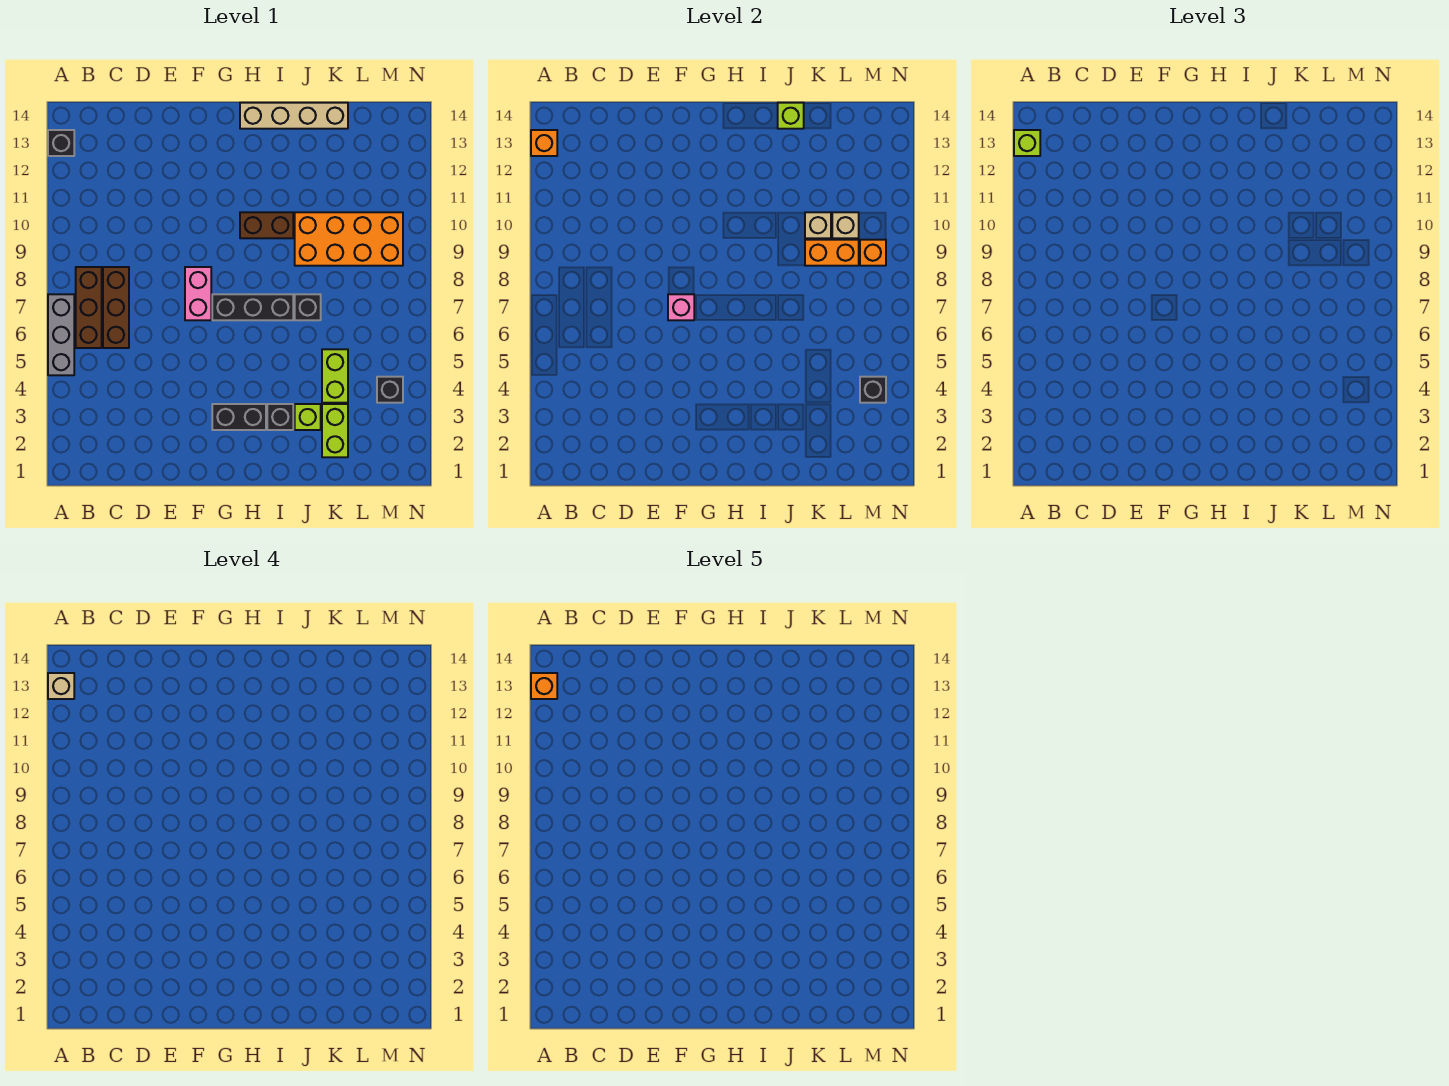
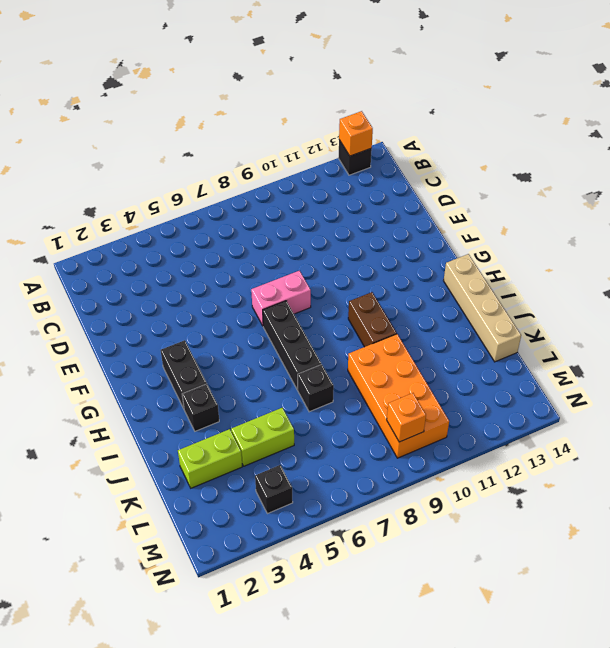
none -> grey brick A5:A7 level 1
none -> brown brick B6:B8 level 1
none -> brown brick C6:C8 level 1

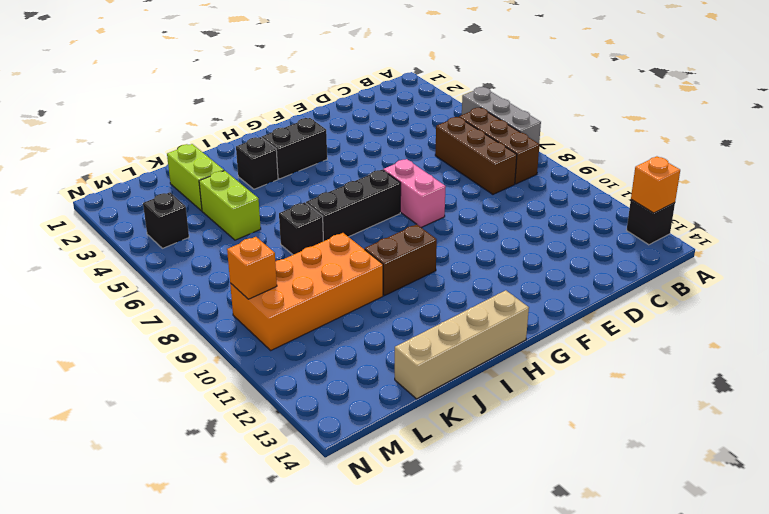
none -> lime brick J3 level 1
none -> pink brick F7 level 2
none -> lime brick J14 level 2

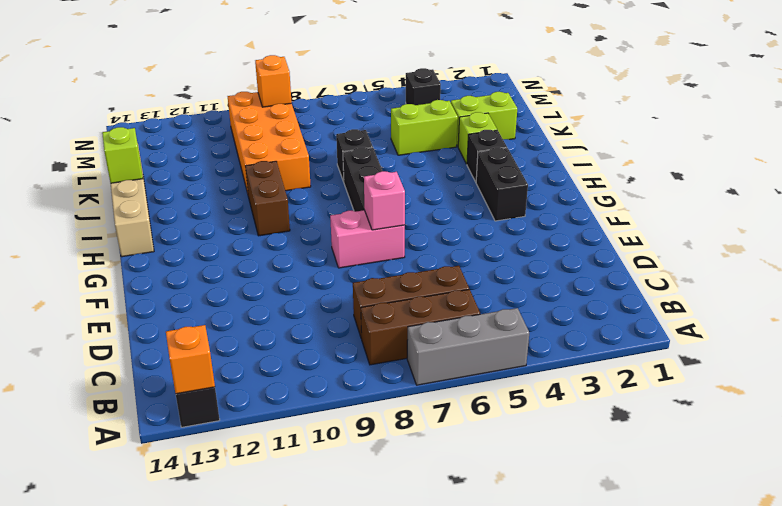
none -> orange brick K9:L9 level 2
none -> tan brick K10 level 2
none -> tan brick L10 level 2

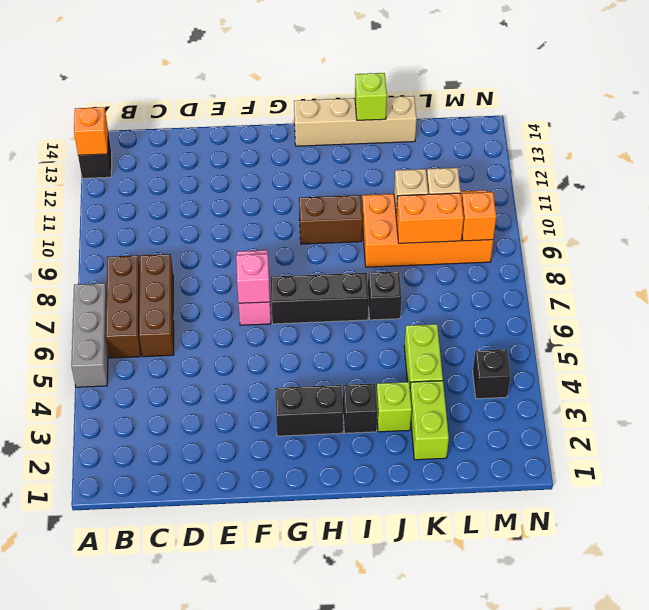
none -> black brick M4 level 2
none -> lime brick A13 level 3
none -> tan brick A13 level 4

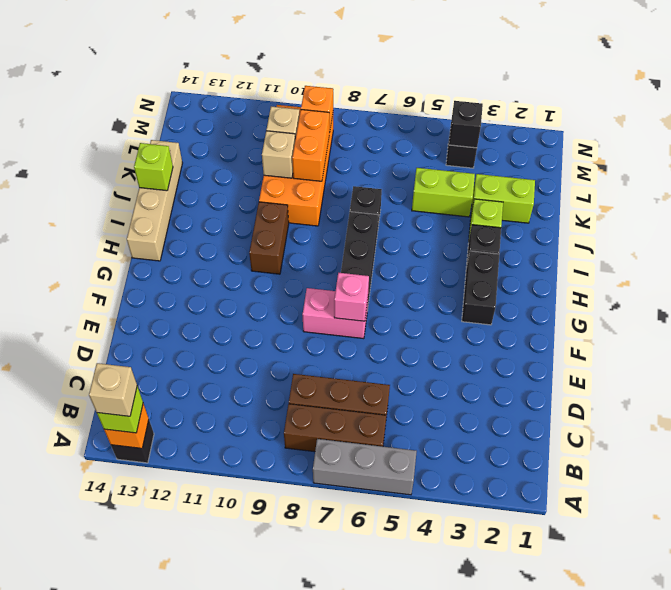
none -> orange brick A13 level 5

